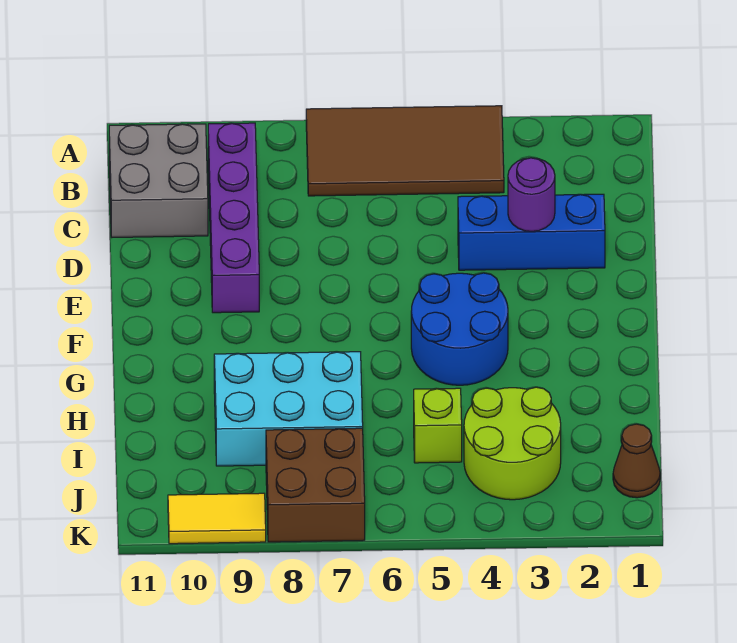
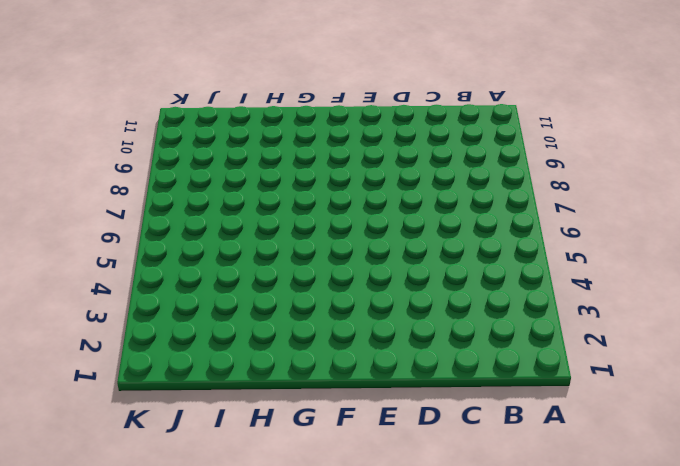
none -> brown tile A4:B7 level 1
none -> purple brick B9:E9 level 1
none -> grey brick B10:C11 level 1

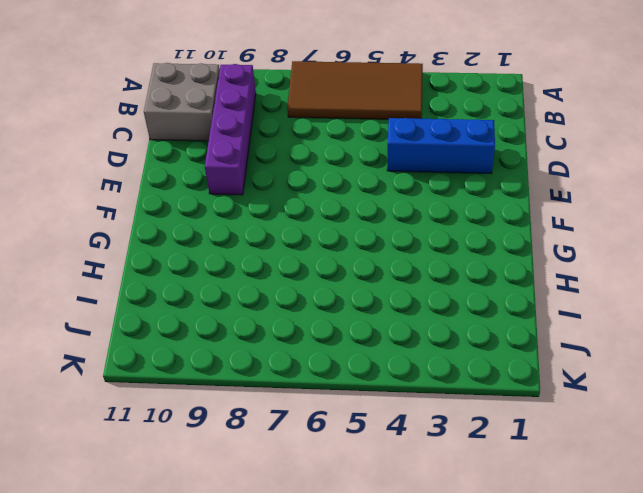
none -> blue round brick F4:G5 level 1
none -> cyan brick H7:I9 level 1
none -> lime round brick I3:J4 level 1

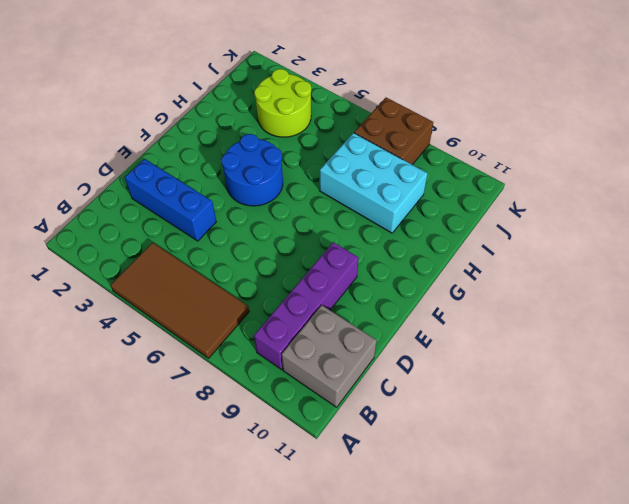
none -> lime brick I5 level 1
none -> brown cone J1 level 1
none -> yellow tile K9:K10 level 1

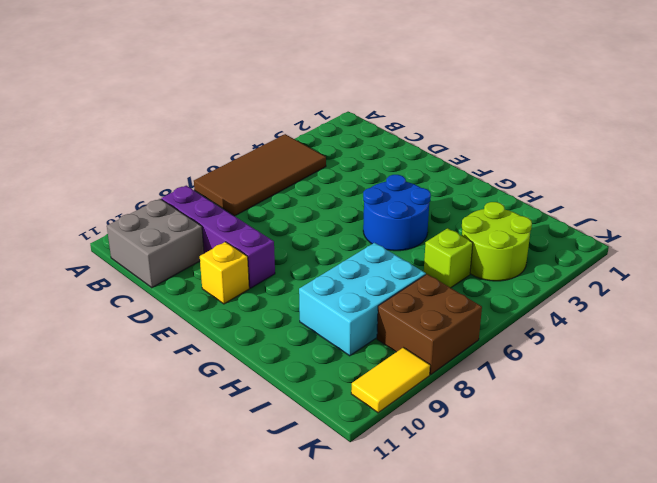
yellow brick E10 level 1 -> none
none -> blue brick D2:D4 level 1
none -> brown cone J1 level 1
none -> purple round brick D3 level 2

